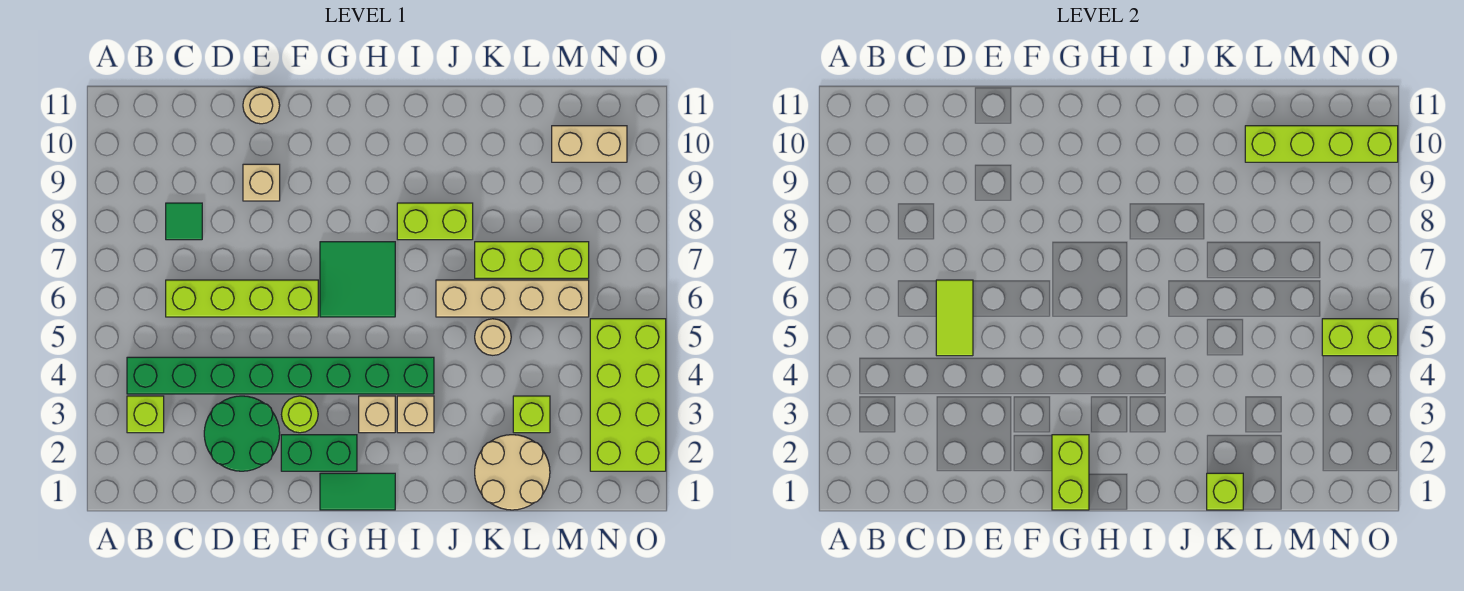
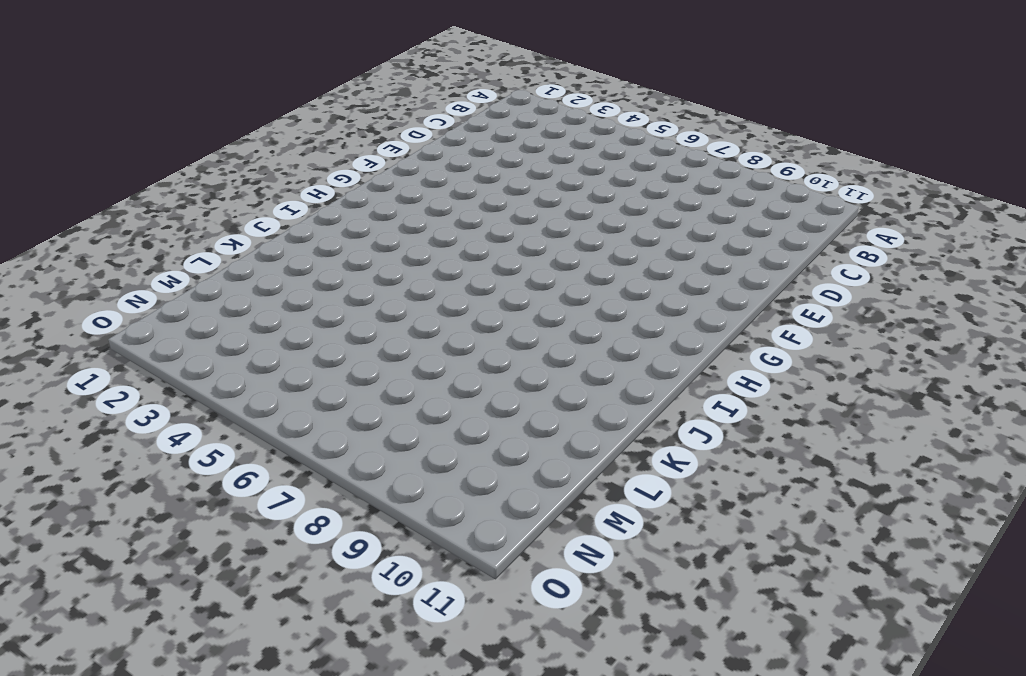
none -> lime brick B3 level 1
none -> green brick B4:I4 level 1
none -> lime brick C6:F6 level 1

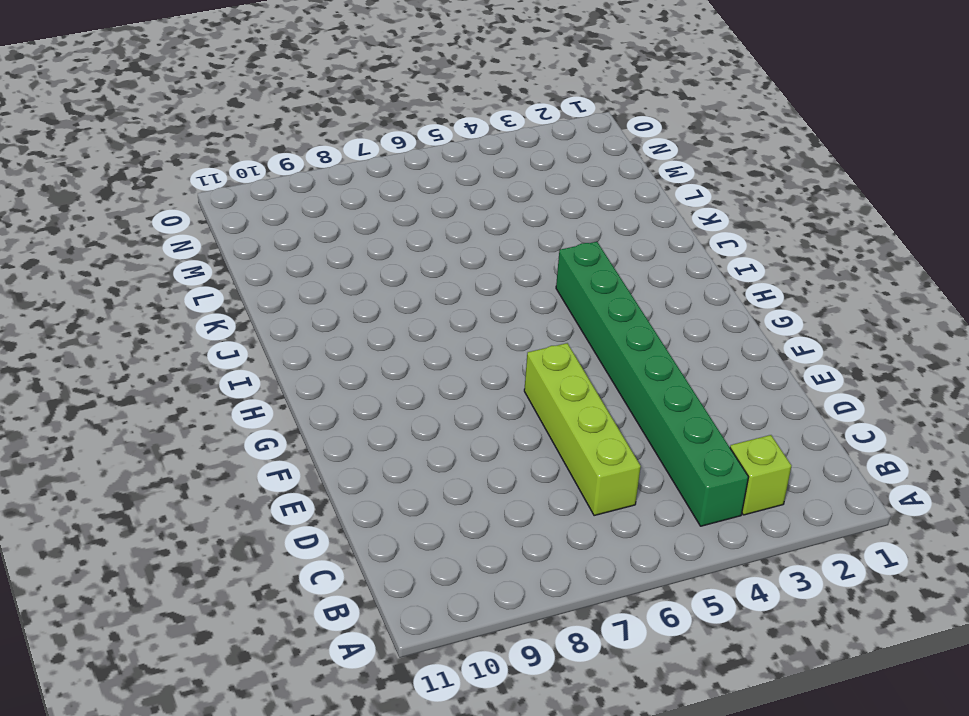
none -> green tile C8 level 1
none -> green round brick D2:E3 level 1
none -> tan brick E9 level 1

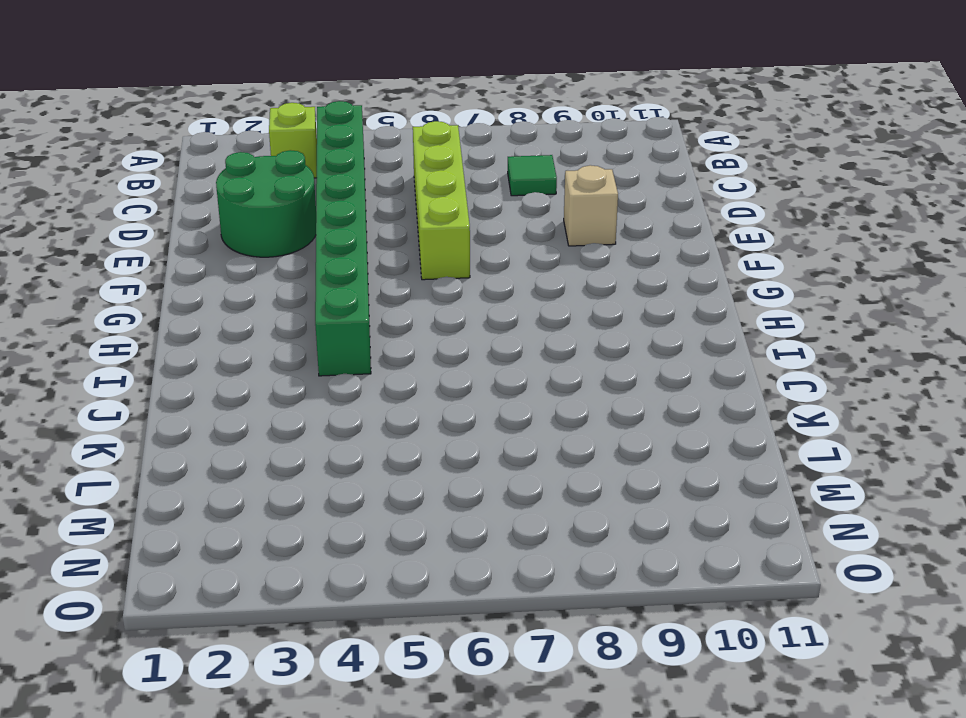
none -> tan round brick E11 level 1
none -> green brick F2:G2 level 1
none -> lime round brick F3 level 1

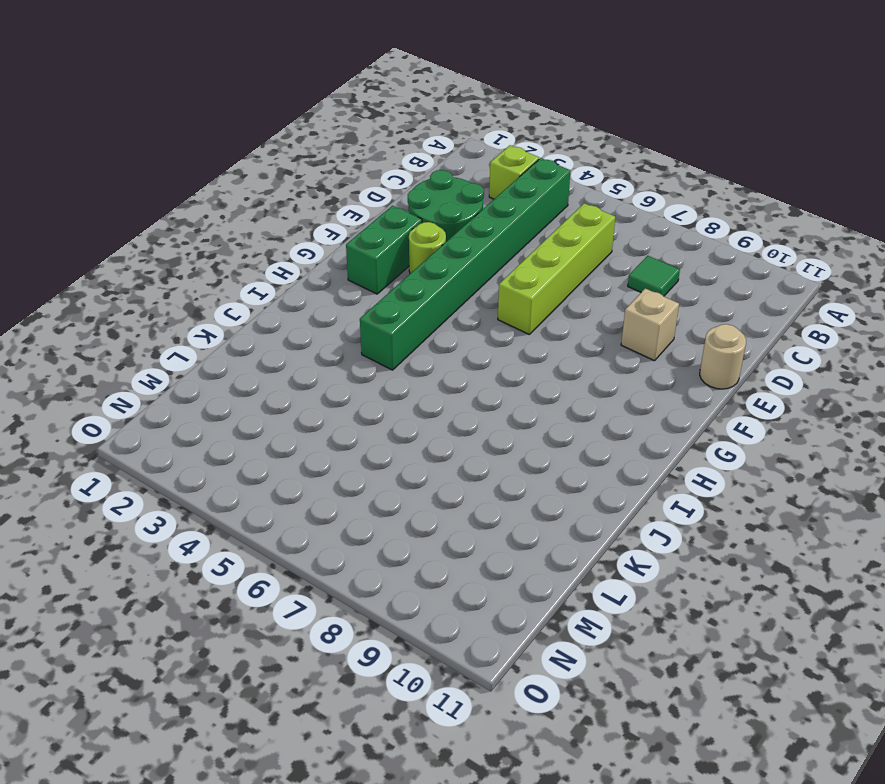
none -> green tile G1:H1 level 1
none -> green tile G6:H7 level 1
none -> tan brick H3 level 1

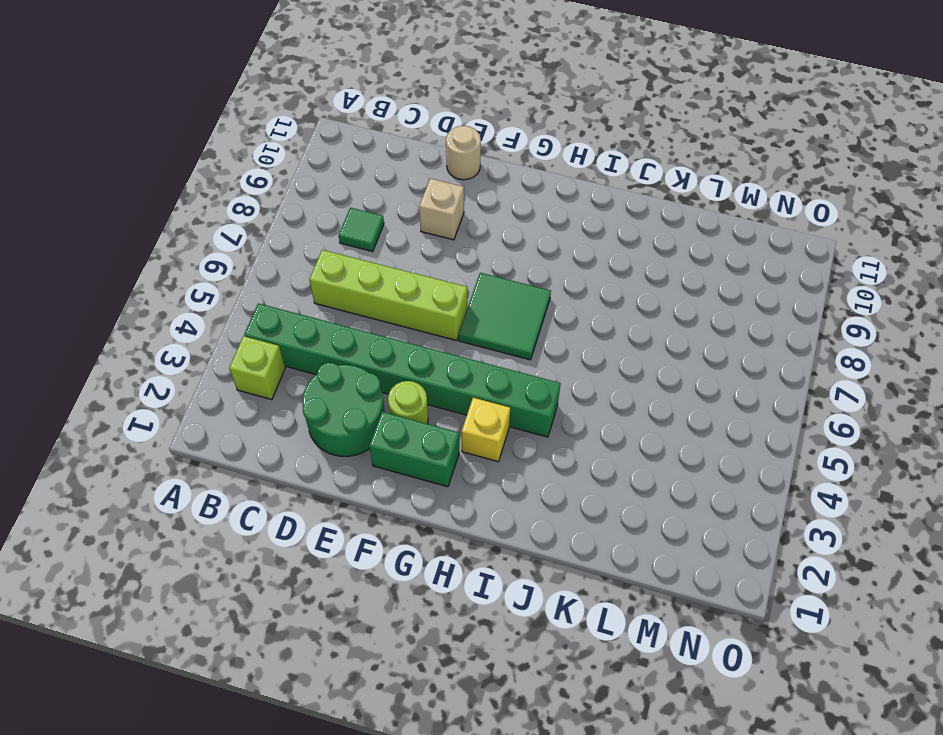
yellow brick H3 level 1 -> tan brick H3 level 1
none -> green tile G1:H1 level 1
none -> tan brick I3 level 1
none -> lime brick I8:J8 level 1

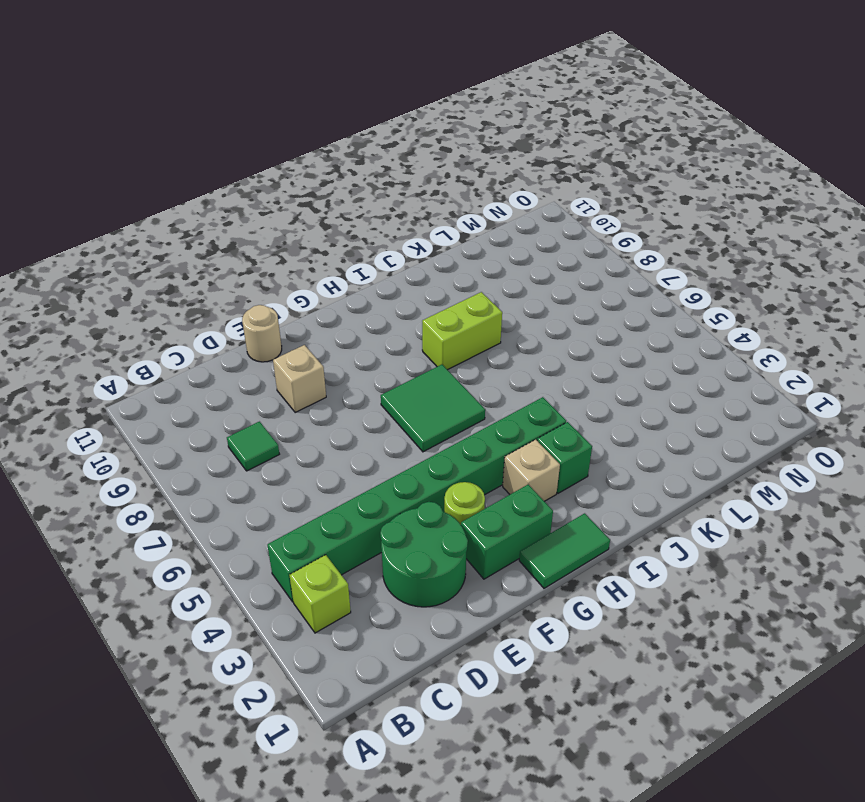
green brick I3 level 1 -> tan brick I3 level 1
none -> lime brick C6:F6 level 1
none -> tan brick J6:M6 level 1
none -> tan round brick K1:L2 level 1

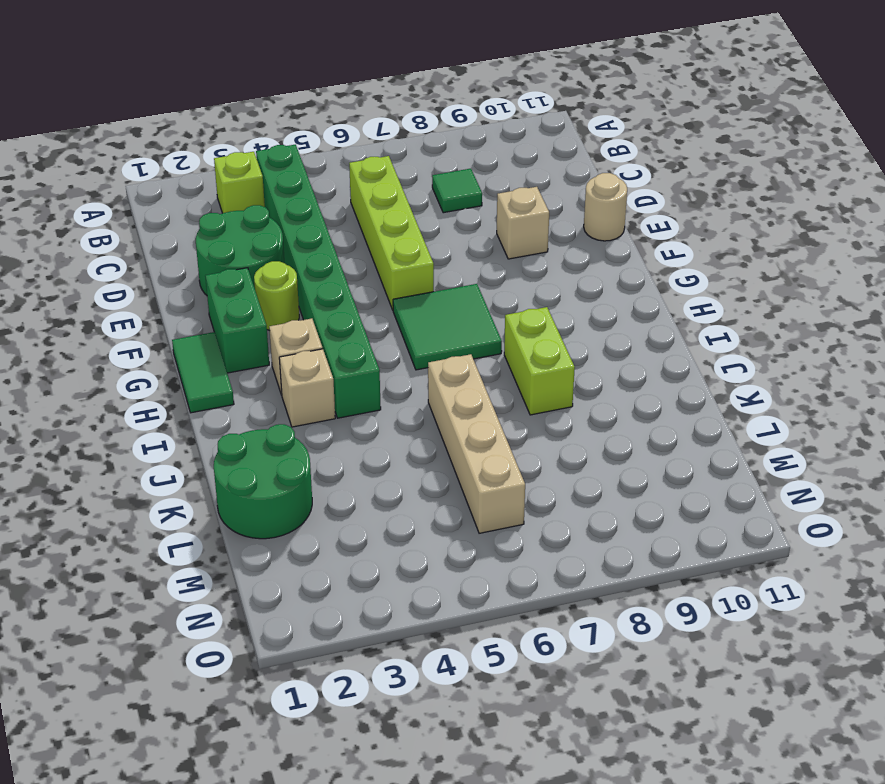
green round brick K1:L2 level 1 -> tan round brick K1:L2 level 1
none -> tan round brick K5 level 1
none -> lime brick K7:M7 level 1
none -> lime brick L3 level 1

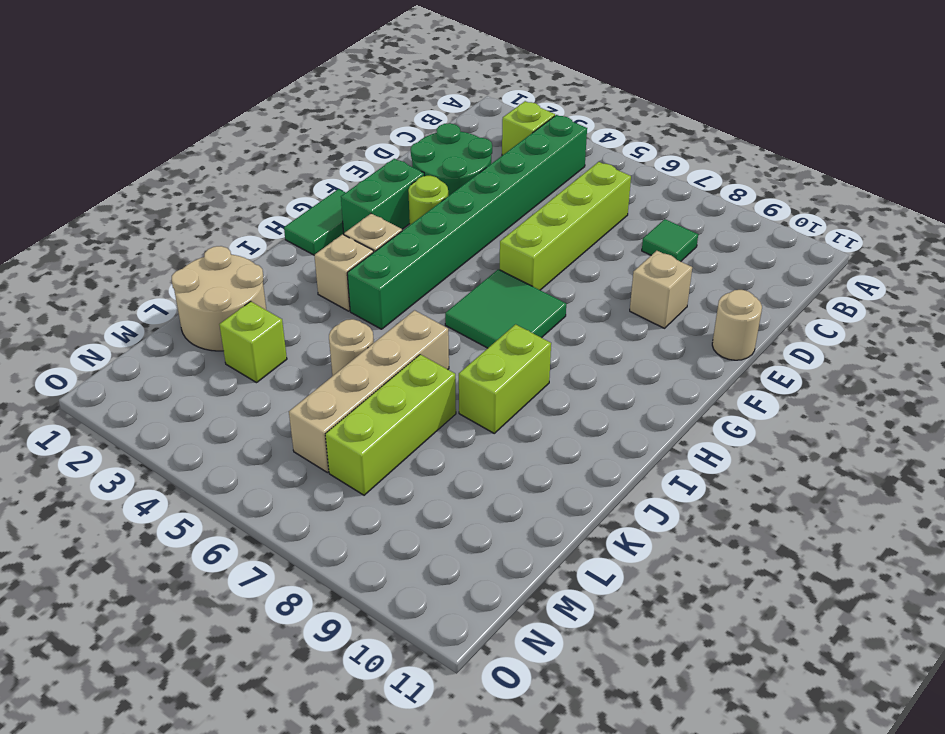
none -> tan brick M10:N10 level 1
none -> lime brick N2:O5 level 1
none -> lime tile D5:D6 level 2

